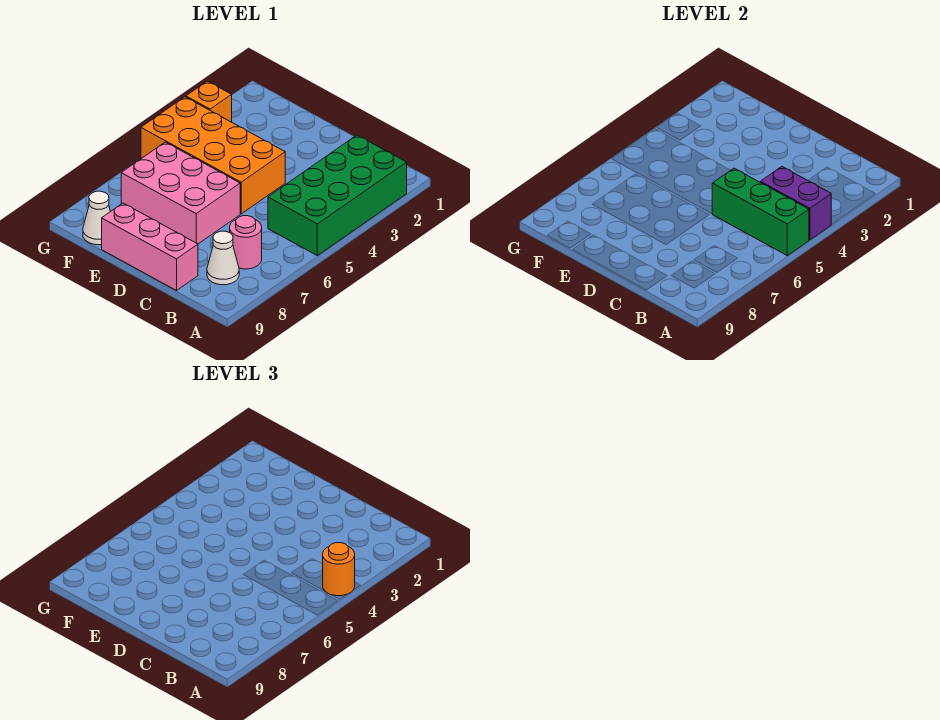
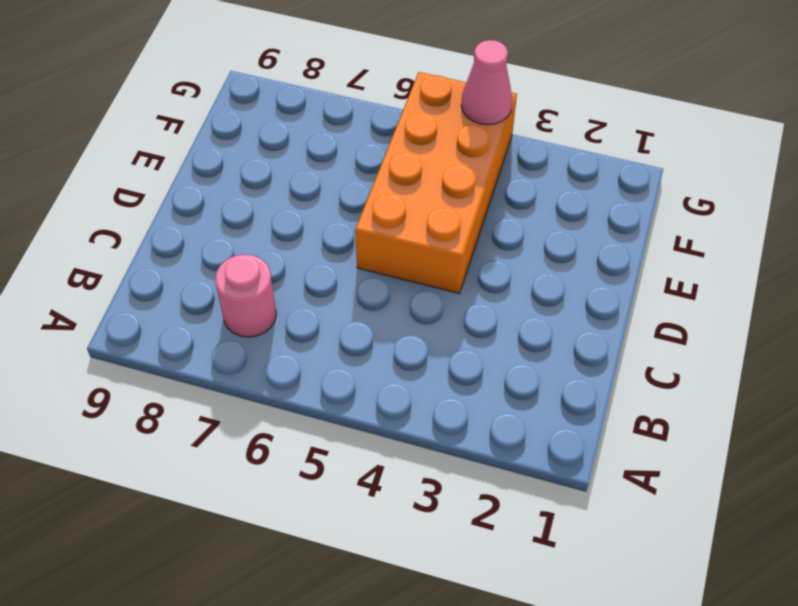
pink cone G4 level 2 -> none
none -> green brick A2:B5 level 1
none -> white cone B8 level 1

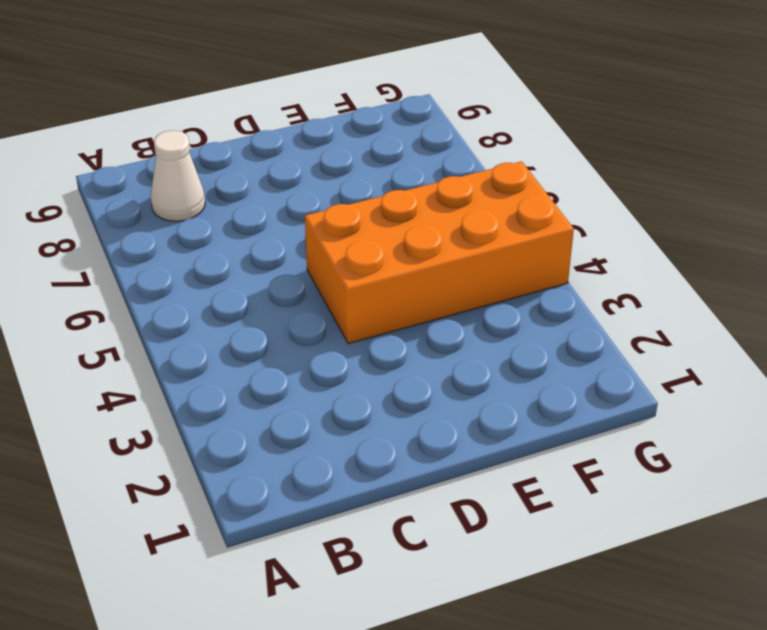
none -> green brick A2:B5 level 1
none -> pink round brick B7 level 1

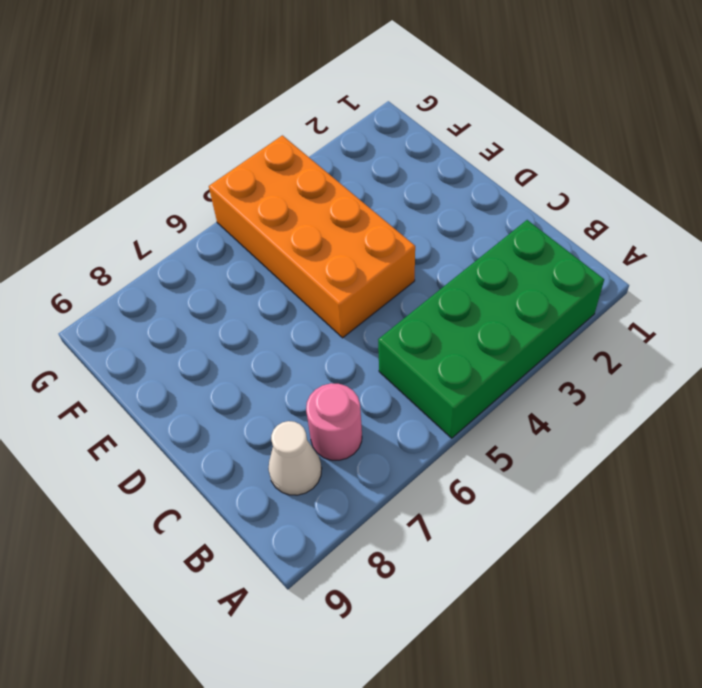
none -> pink brick C9:E9 level 1
none -> pink brick D6:F7 level 1

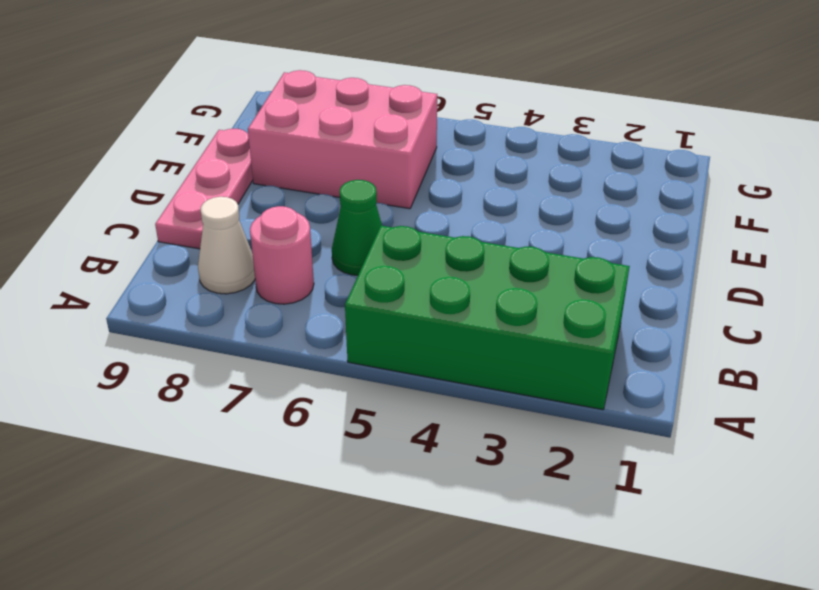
green cone C6 level 1 -> none
pink plate C9:E9 level 1 -> pink brick C9:E9 level 1
pink brick E6:F8 level 1 -> pink brick D6:F7 level 1
none -> orange brick D4:G5 level 1
none -> white cone F9 level 1

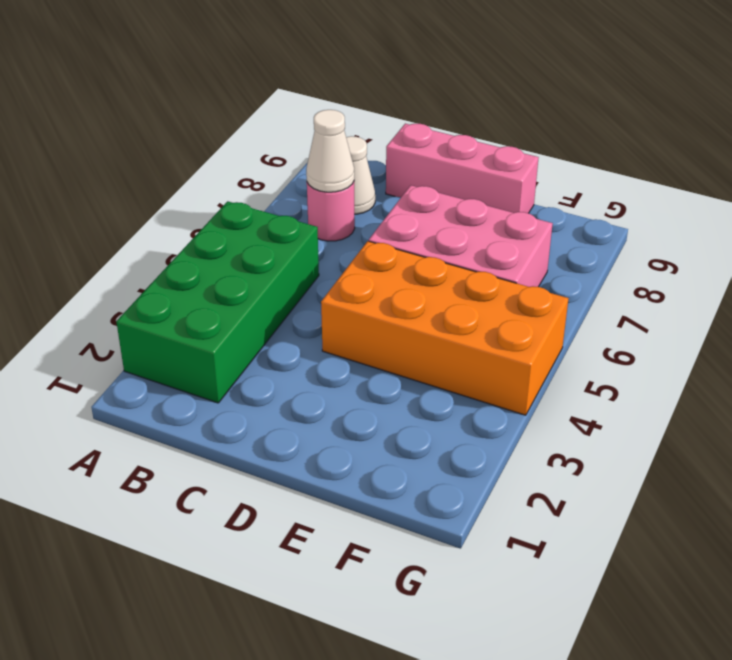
white cone B7 level 2 -> white cone F9 level 1
none -> orange brick G3 level 1
none -> purple brick A4:B4 level 2

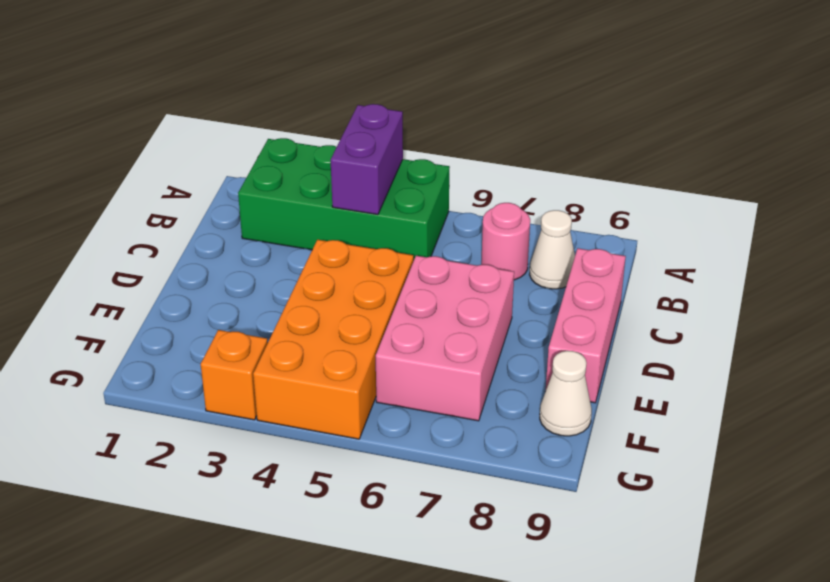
none -> green brick A5:C5 level 2
none -> orange round brick A4 level 3

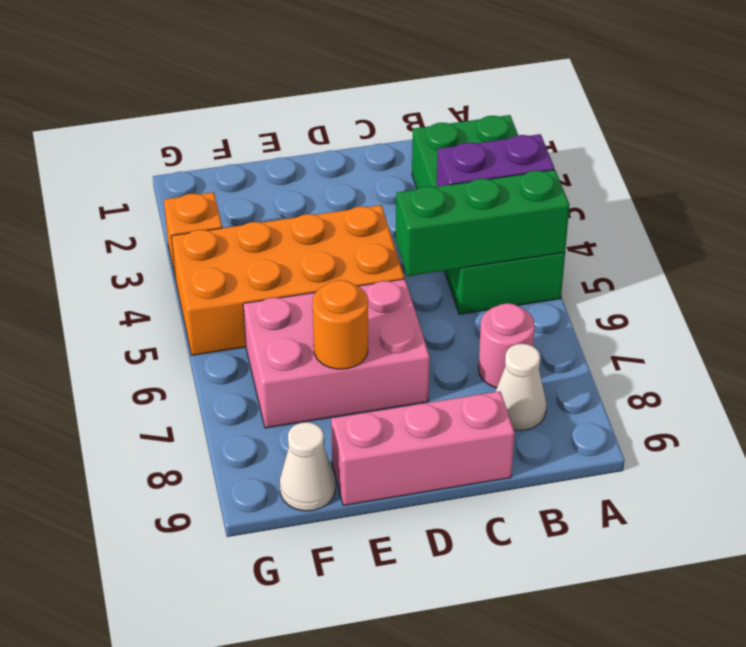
orange round brick E7 level 2 -> orange round brick A4 level 3

